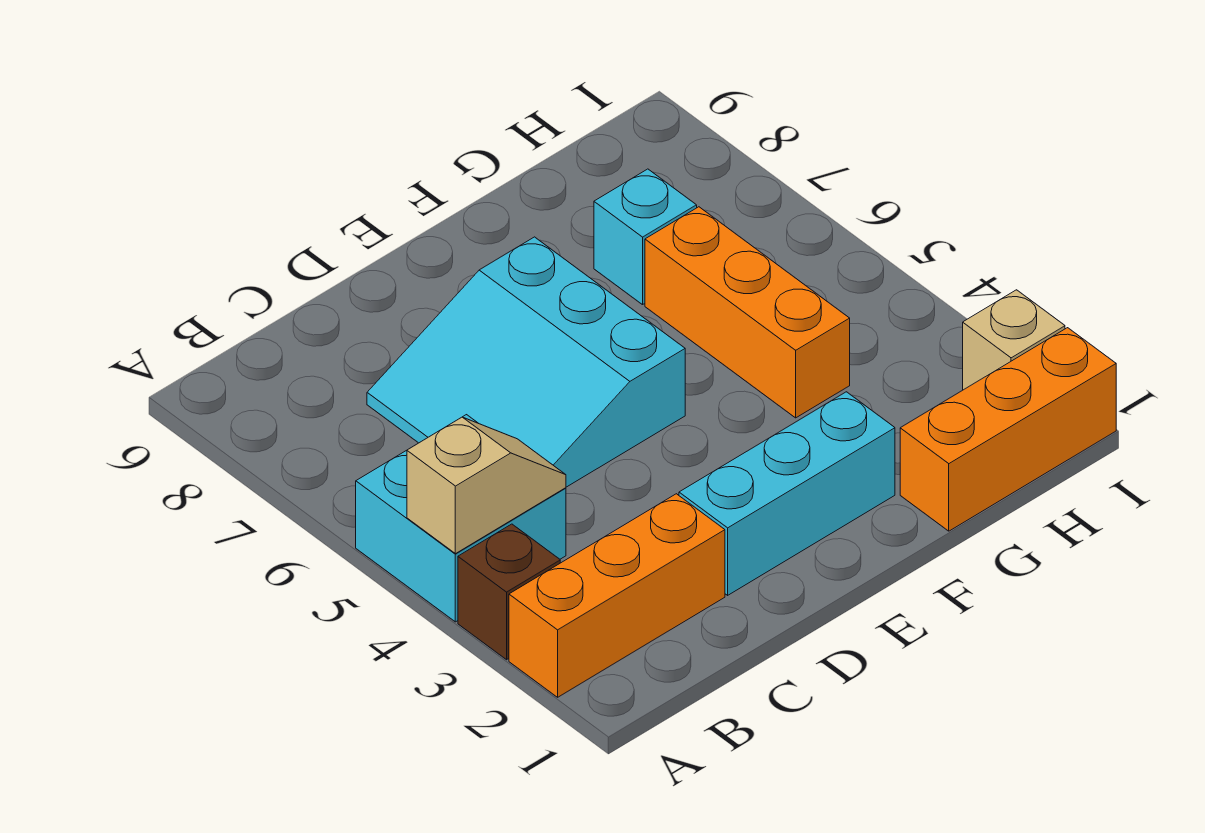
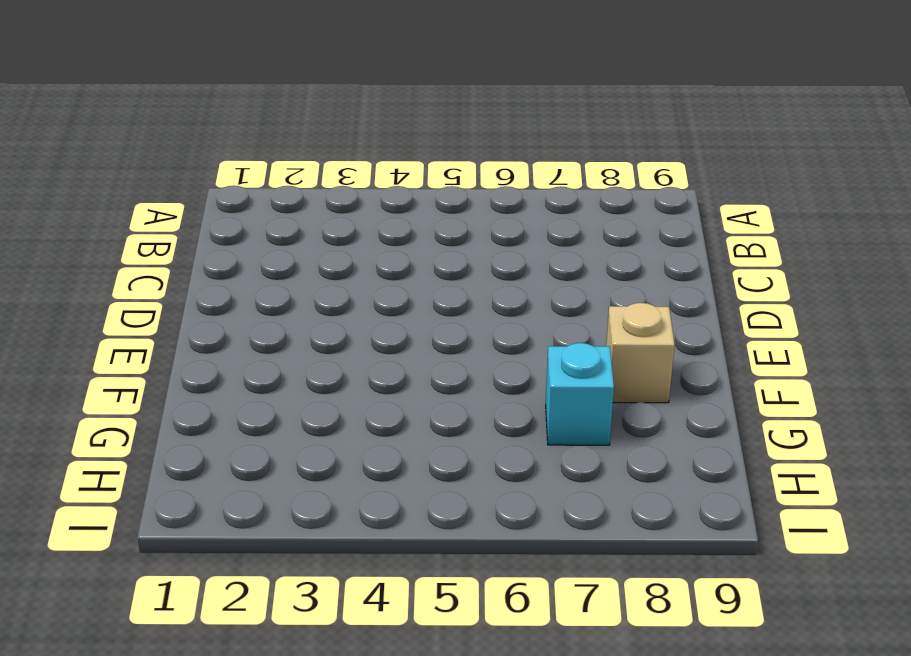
tan brick F8 level 1 -> tan brick I2 level 1
none -> orange brick A2:C2 level 1
none -> brown brick A3 level 1

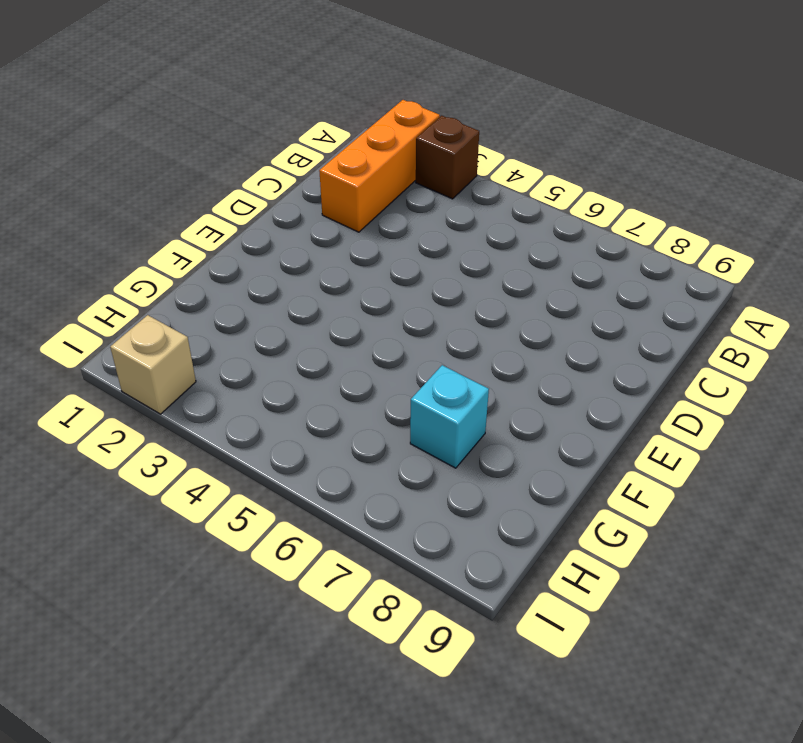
none -> cyan brick A4:B5 level 1
none -> cyan slope C5:E7 level 1 top E

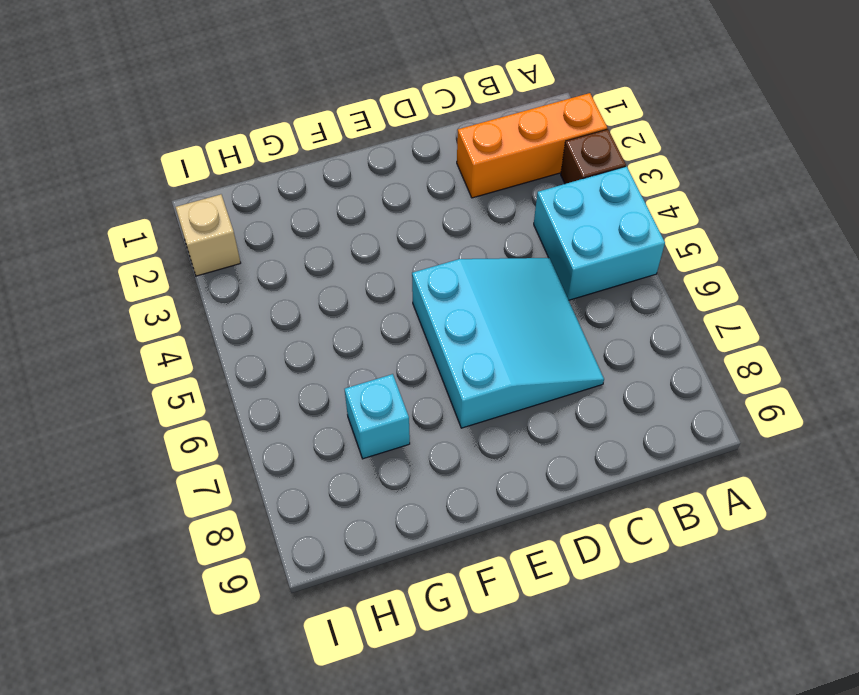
none -> cyan brick D2:F2 level 1
none -> orange brick G1:I1 level 1

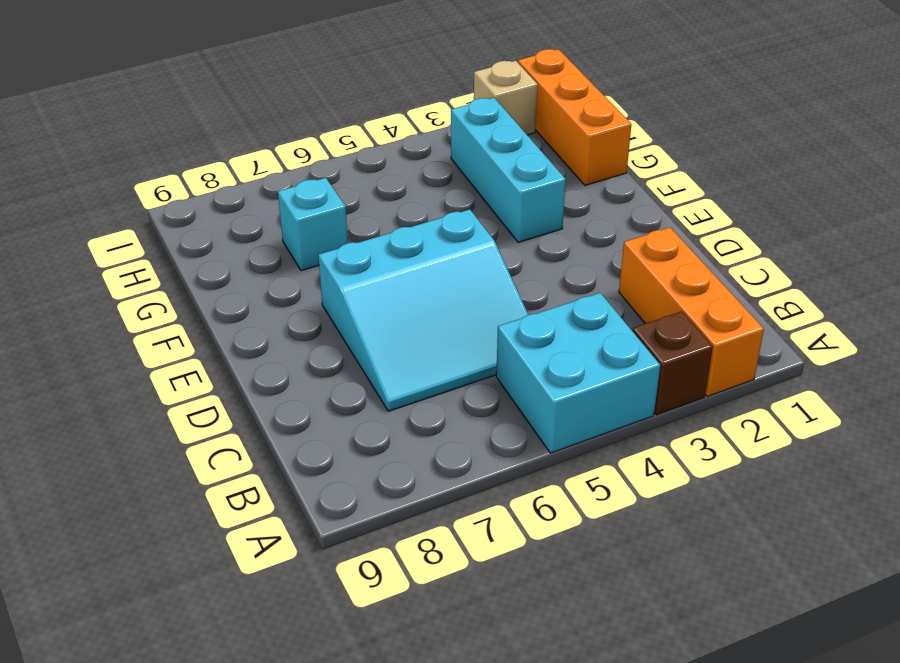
cyan brick F3:H3 level 1 -> cyan brick D2:F2 level 1
none -> orange brick G4:G6 level 1
none -> tan slope A4:B4 level 2 top A

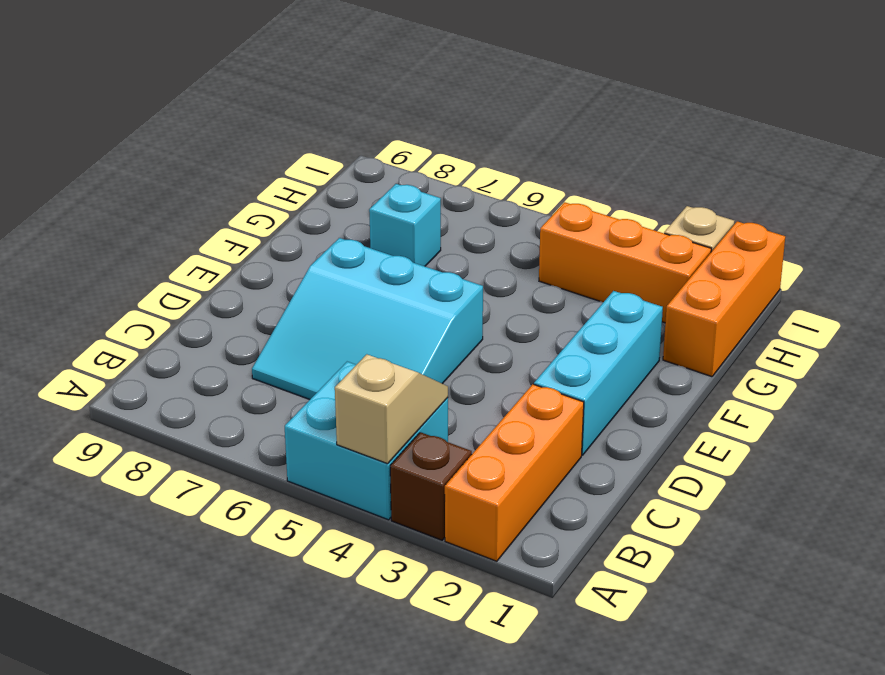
orange brick H2:H4 level 1 -> orange brick G4:G6 level 1

